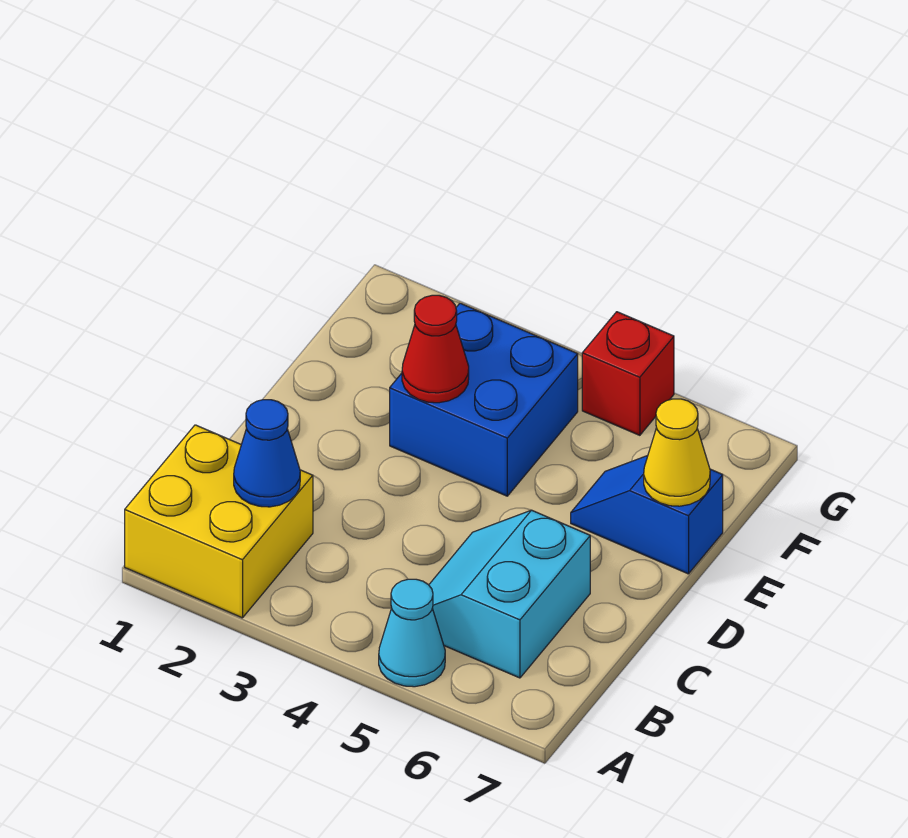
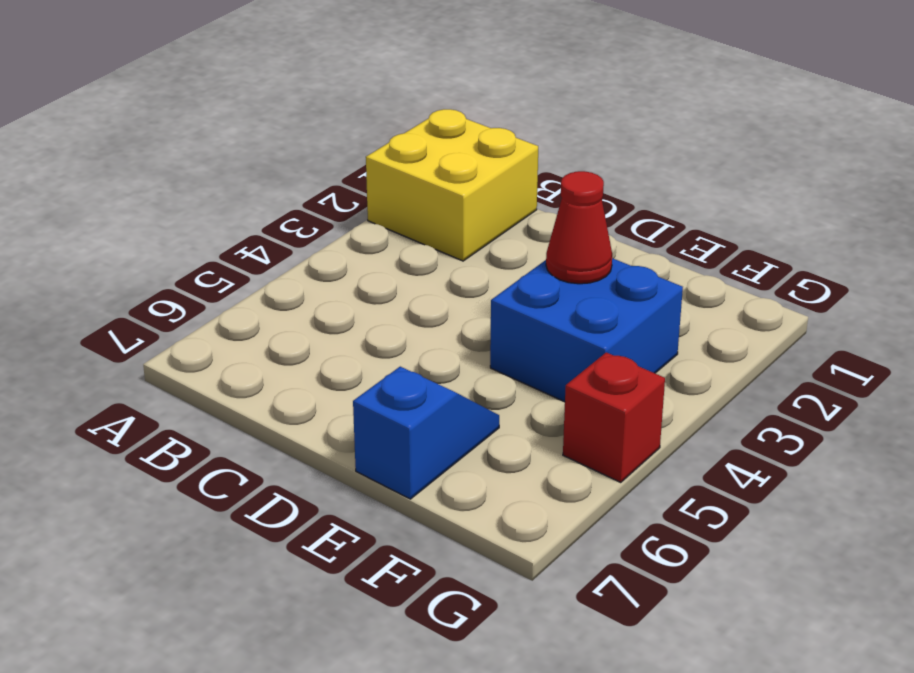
none -> cyan cone A5 level 1
none -> cyan slope B5:C6 level 1 top 6

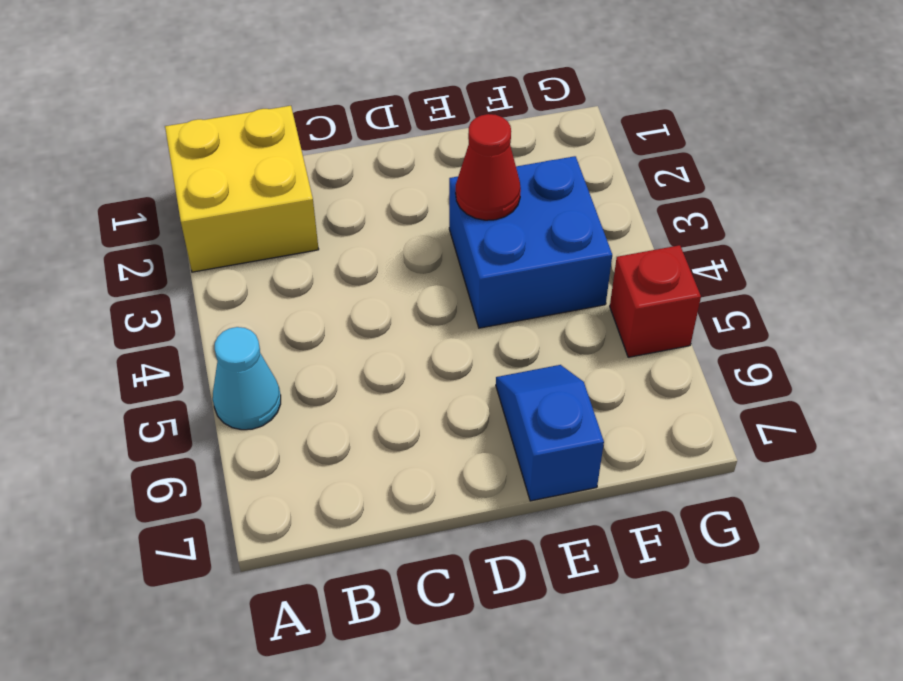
none -> cyan slope B5:C6 level 1 top 6
none -> blue cone B2 level 2

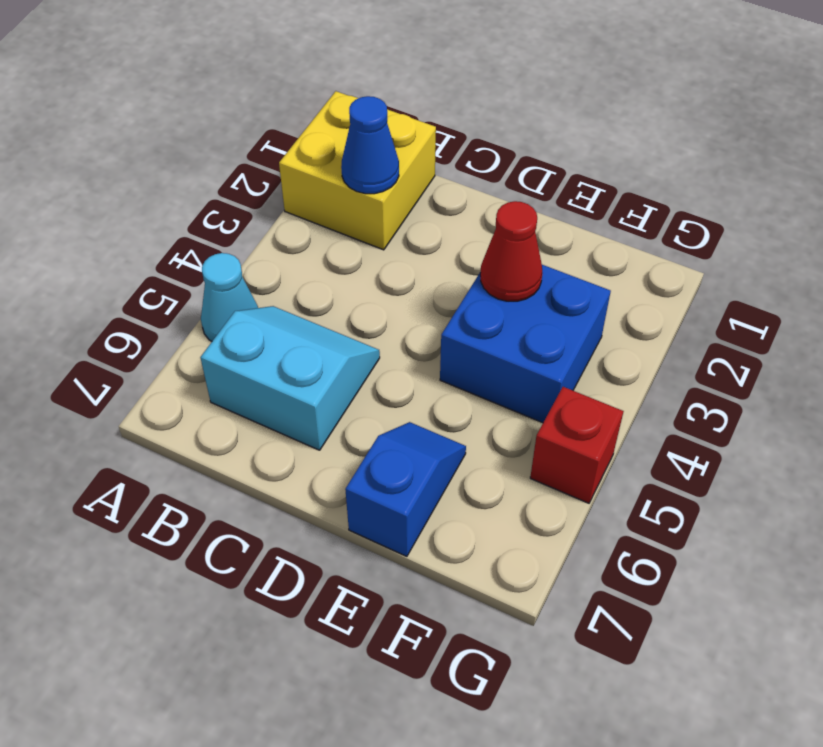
none -> yellow cone E7 level 2

